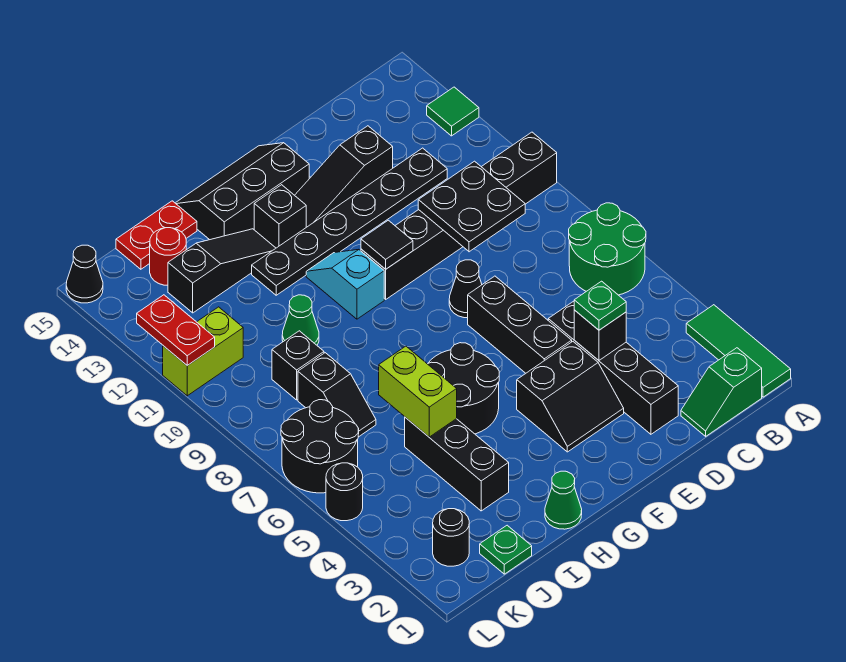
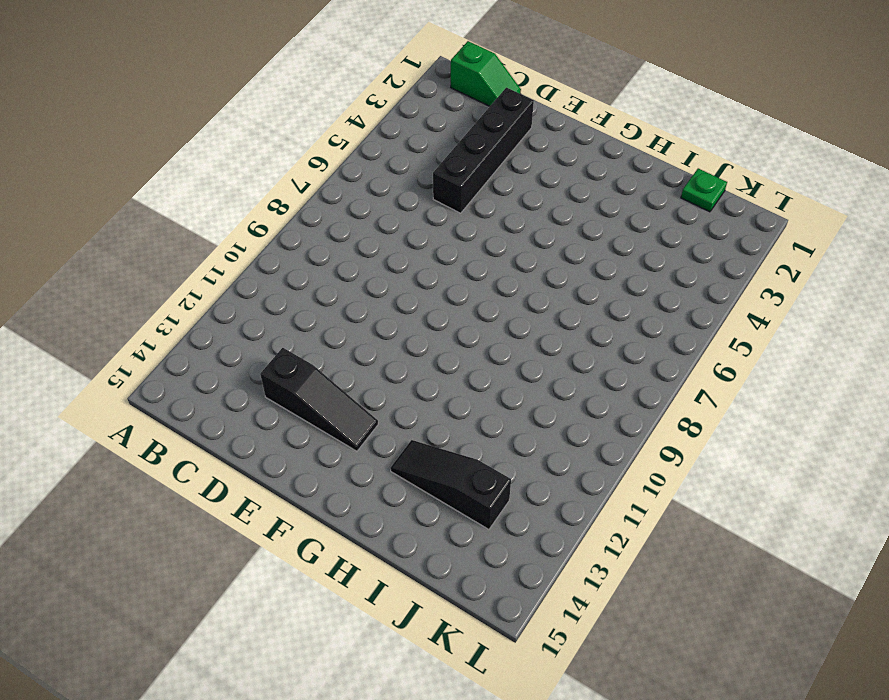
none -> green tile A1:A3 level 1
none -> green round brick A6:B7 level 1
none -> black brick A10:F10 level 1
none -> green tile A13 level 1

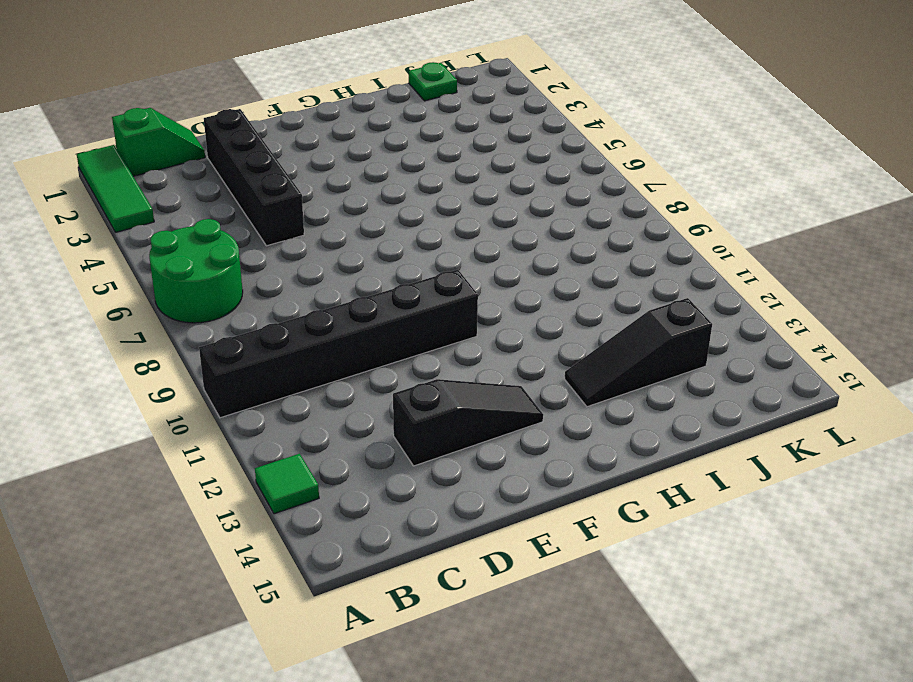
none -> black plate C12:H12 level 1
none -> black slope E3:F4 level 1 top 4
none -> black brick E5:E7 level 1
none -> black cone E8 level 1

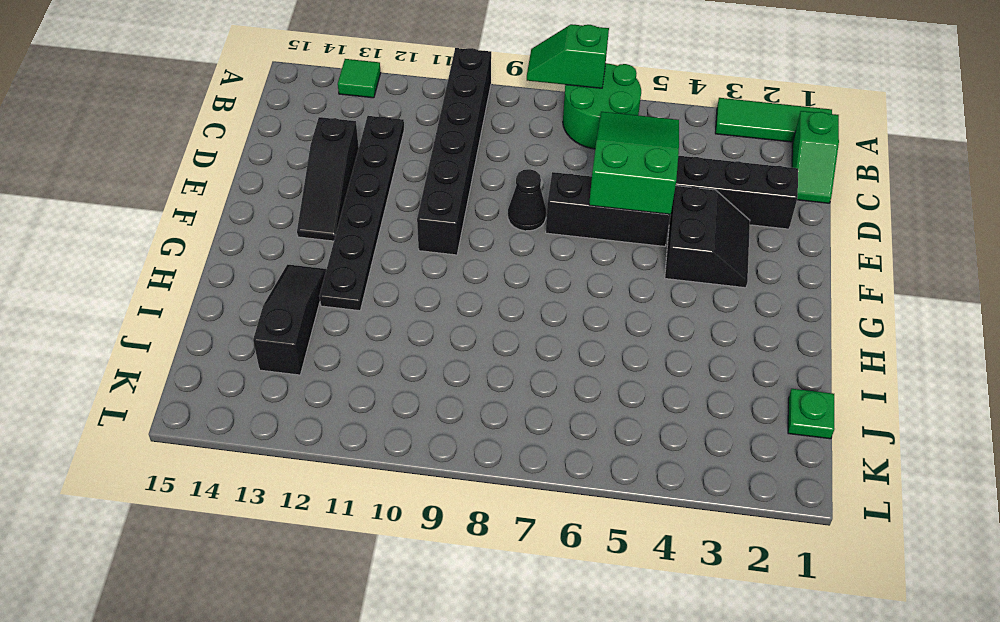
green slope A7:A8 level 2 top 7 -> none
green slope C5:E6 level 2 top E -> none
none -> black slope F14:H15 level 1 top 14
none -> black round brick G5:H6 level 1
none -> cyan slope G10:G11 level 1 top 10
none -> black brick G13 level 1

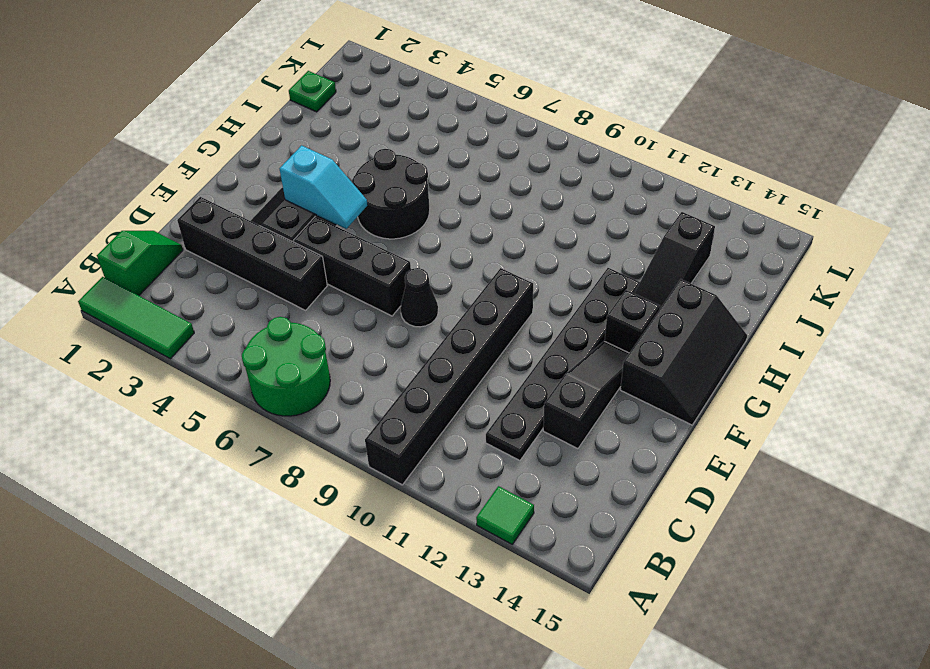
cyan slope F4:F5 level 2 top 4 -> cyan slope G10:G11 level 1 top 10
none -> green cone H1 level 1
none -> black brick I3:I5 level 1
none -> green cone I10 level 1
none -> red plate I15:J15 level 1

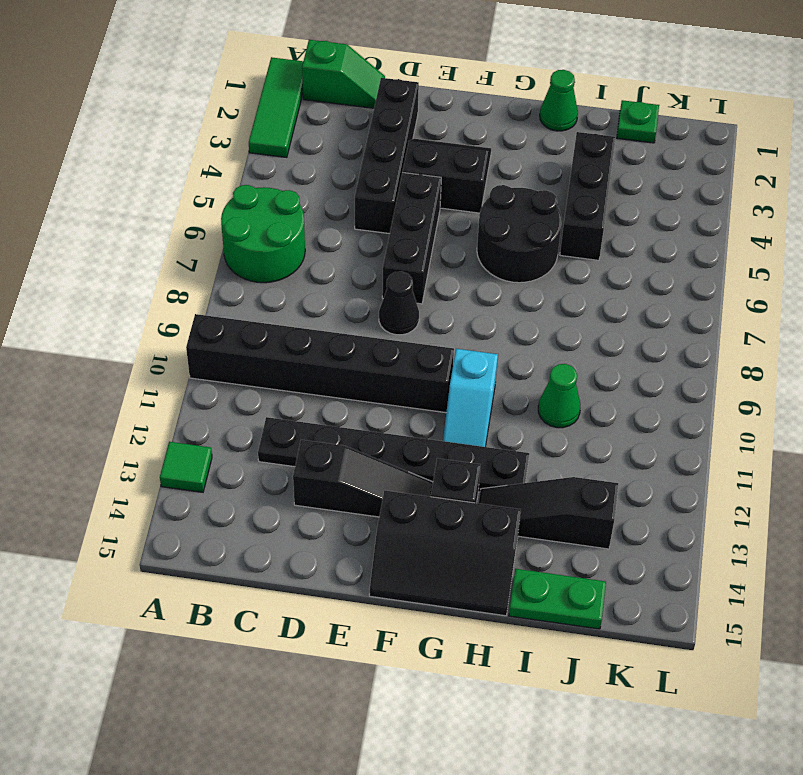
green plate I15:J15 level 1 -> red plate I15:J15 level 1
none -> black slope J7:J8 level 1 top 8
none -> black brick J9 level 1
none -> red round brick J14 level 1
none -> black round brick K2 level 1

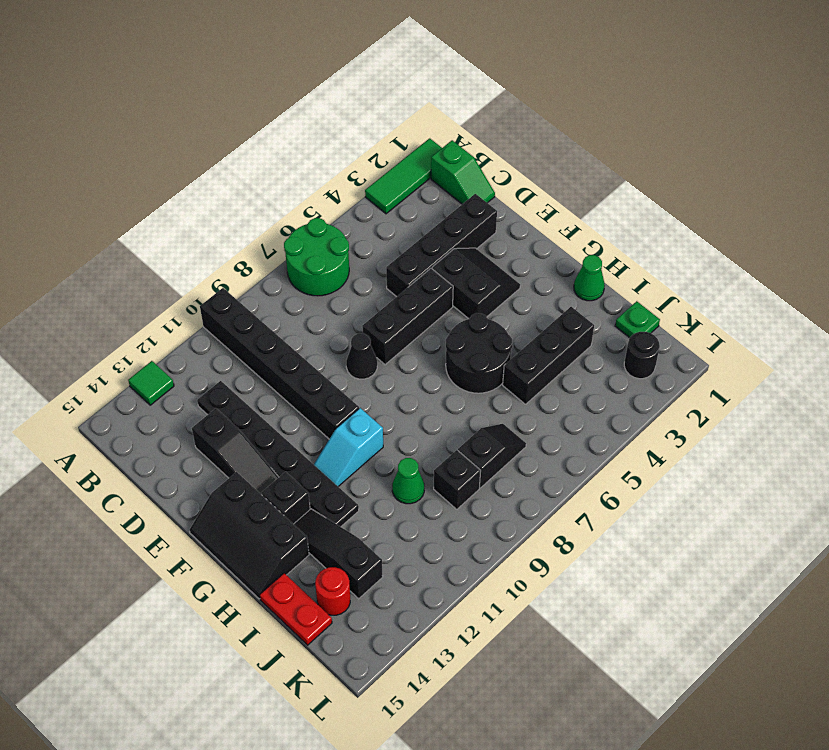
none -> black round brick K6:L7 level 1
none -> lime brick K11:L11 level 1
none -> black round brick L5 level 1
none -> black cone L15 level 1

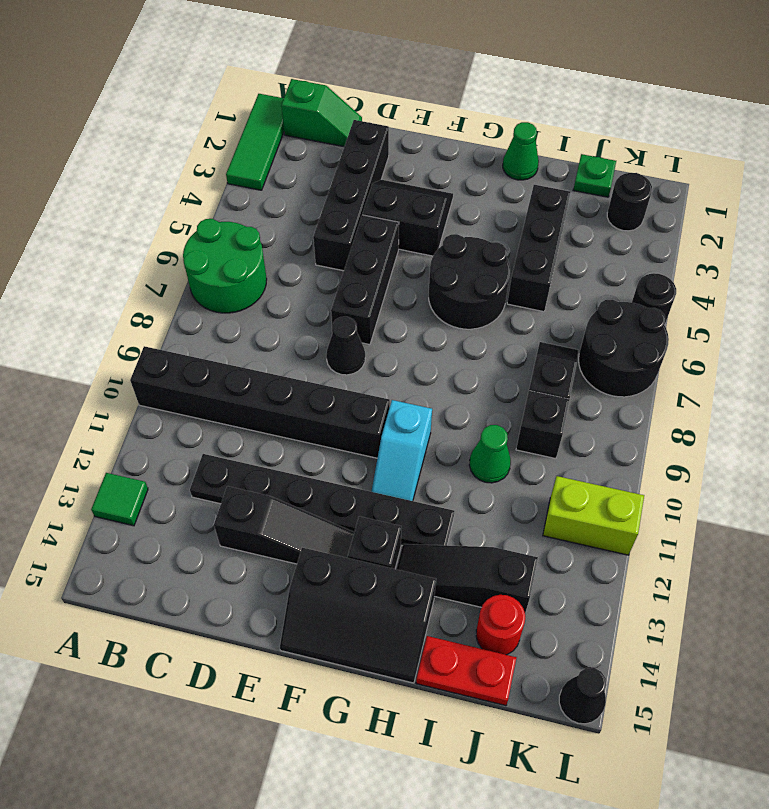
none -> black plate C9:D10 level 2
none -> black brick D4 level 2
none -> black tile F10 level 2
none -> lime brick I5:I6 level 2

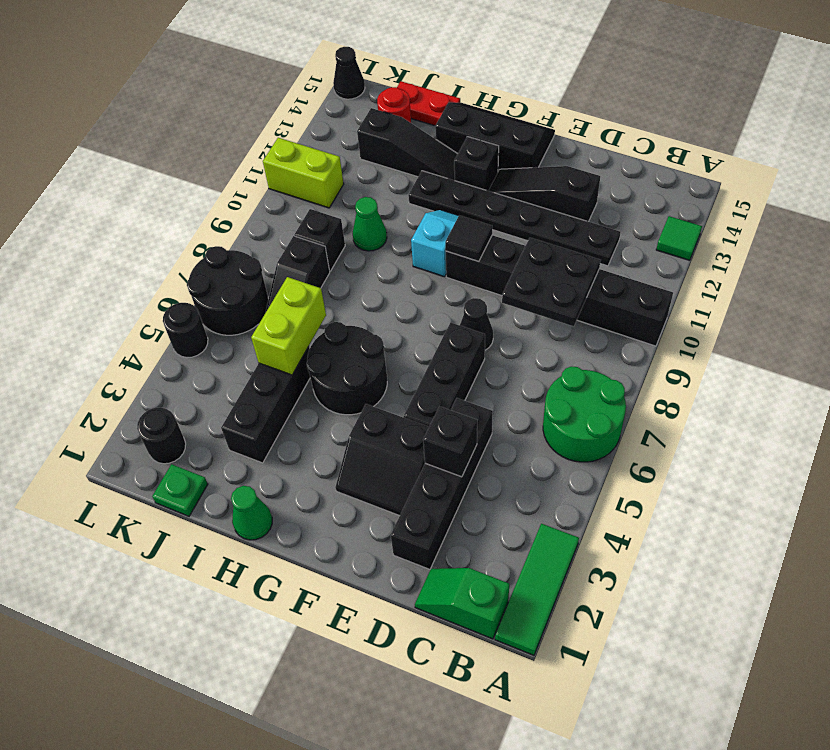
none -> red plate L11:L12 level 2
none -> green plate D4 level 3

